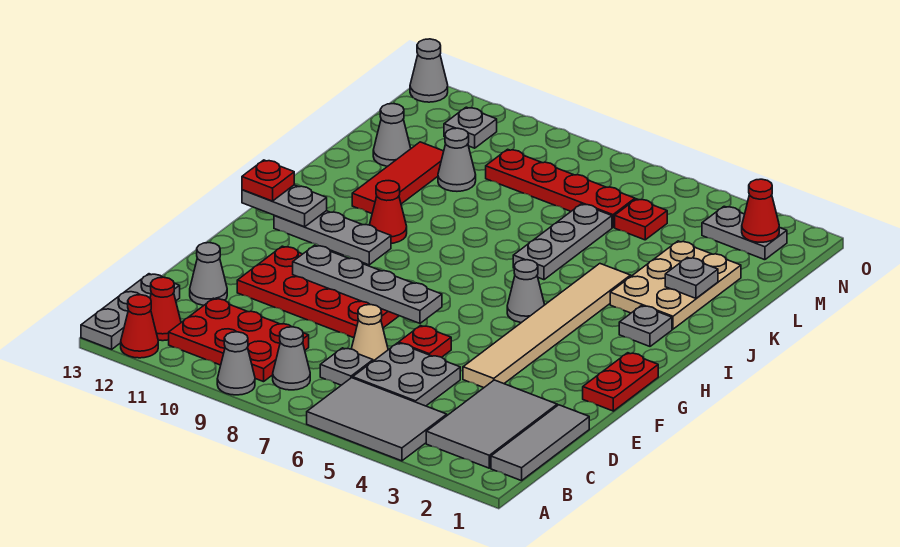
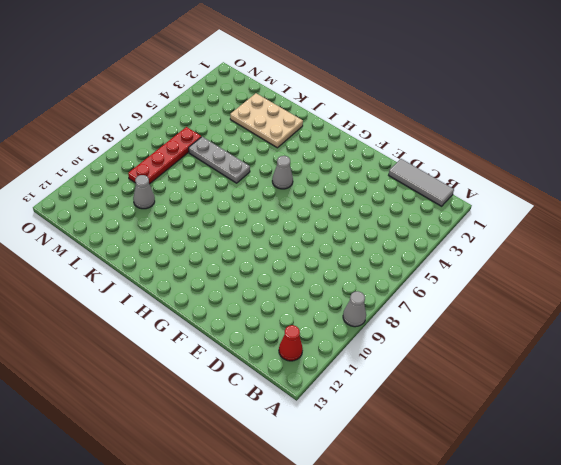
none -> grey tile A4:B6 level 1
none -> red cone A12 level 1
none -> grey plate A13:C13 level 1
none -> grey tile B2:D3 level 1

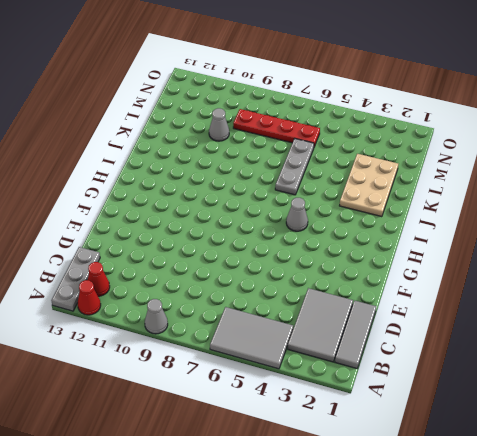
none -> grey cone B8 level 1
none -> red plate B9:C11 level 1
none -> grey plate C5:D6 level 1
none -> grey plate C7 level 1

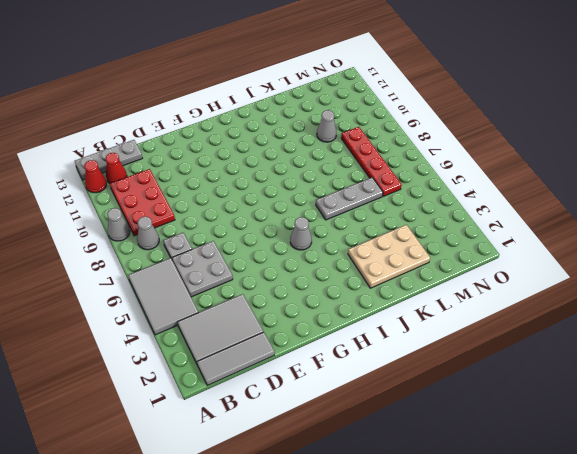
none -> tan cone D7 level 1
none -> grey cone D12 level 1
none -> tan tile E4:J4 level 1
none -> red plate E6 level 1

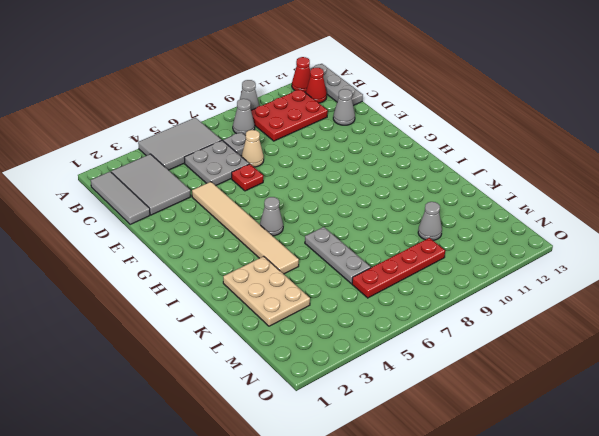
none -> red plate E8:F11 level 1
none -> red plate F1:G1 level 1
none -> grey plate H10:H12 level 1
none -> grey plate I2 level 1

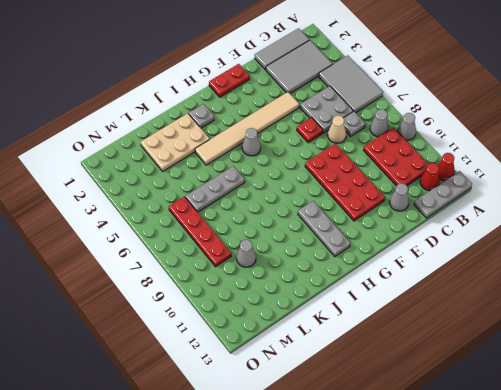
none -> red cone I10 level 1
none -> red tile J11:L11 level 1
none -> grey cone L12 level 1
none -> red plate M5 level 1

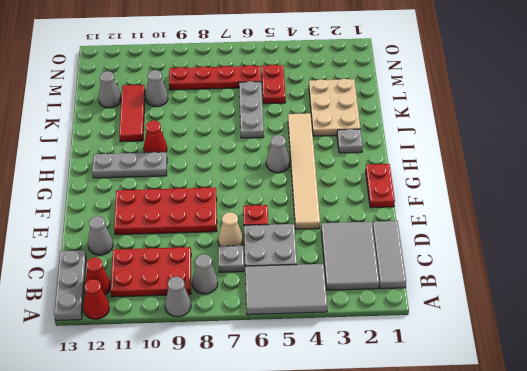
red plate L5:M5 level 1 -> red plate M5 level 1
none -> grey plate N2:N3 level 1
none -> grey plate N11 level 1
none -> grey cone O13 level 1
none -> grey plate F7:F10 level 2

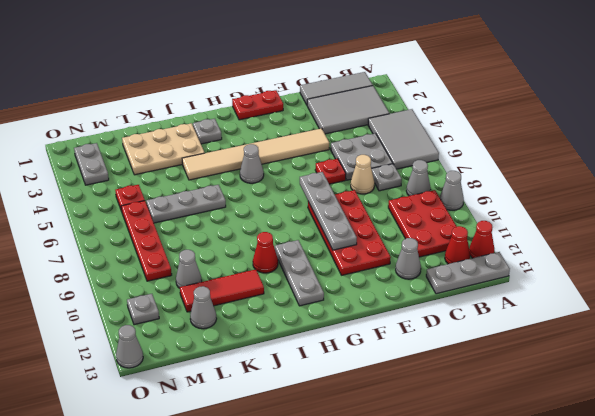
none -> grey plate H12:H13 level 2
none -> grey plate K2 level 2
none -> red cone N2 level 2
none -> red plate H13 level 3

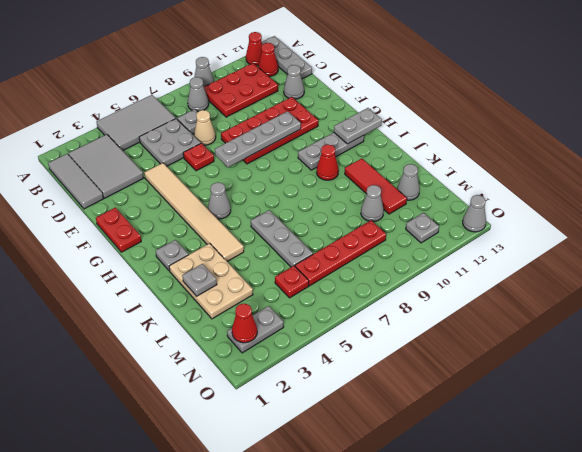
none -> red plate H13 level 3

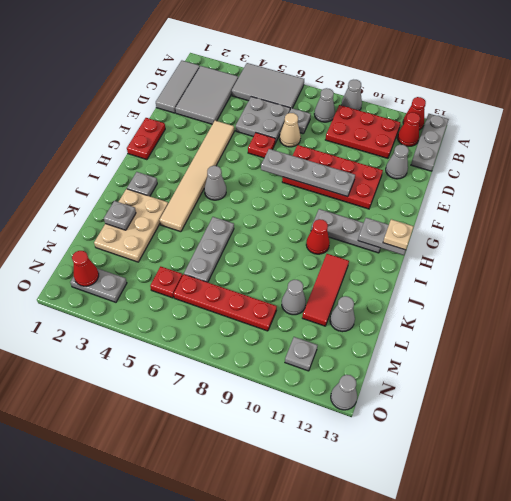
tan plate H13 level 3 -> red plate H13 level 3

